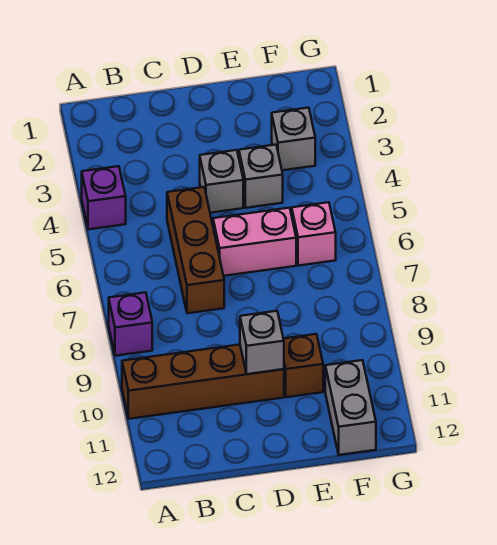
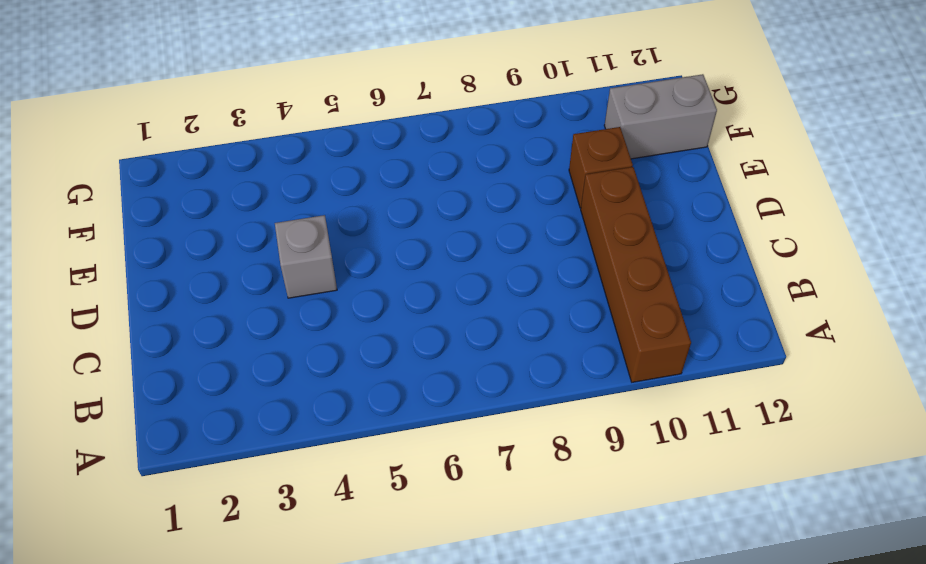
none -> purple brick A4 level 1
none -> purple brick A8 level 1
none -> brown brick C5:C7 level 1

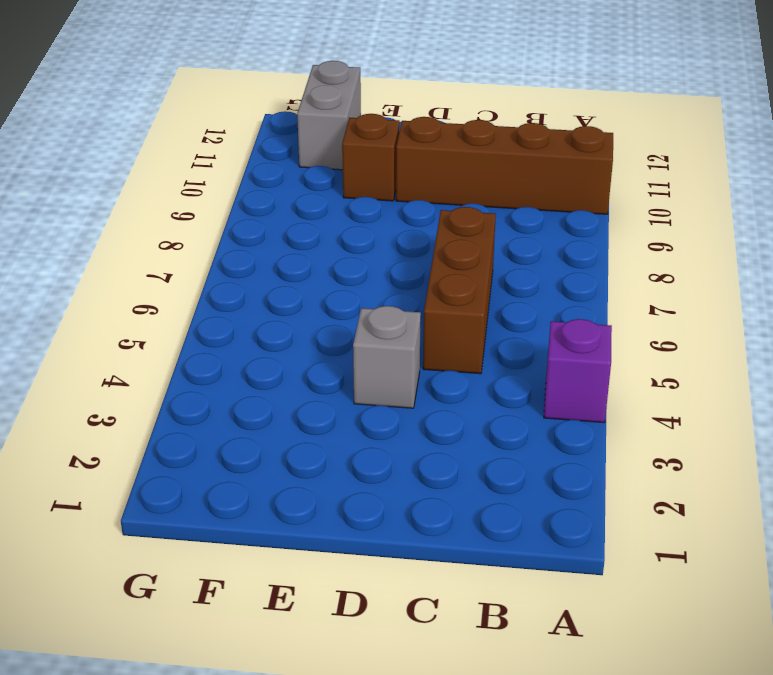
none -> purple brick A8 level 1
none -> pink brick D6:E6 level 1
none -> grey brick E4 level 1

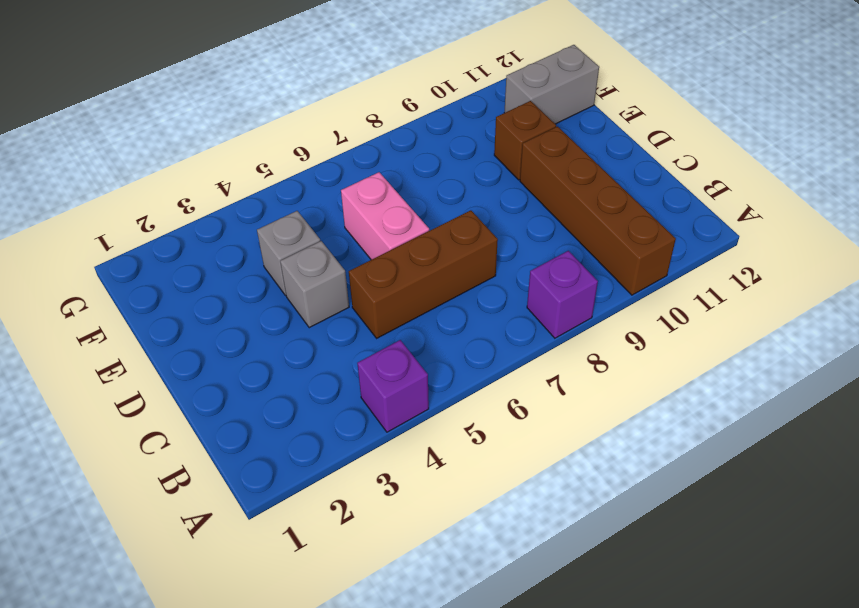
none -> grey brick F3 level 1
none -> pink brick F6 level 1
none -> grey brick D10 level 2

